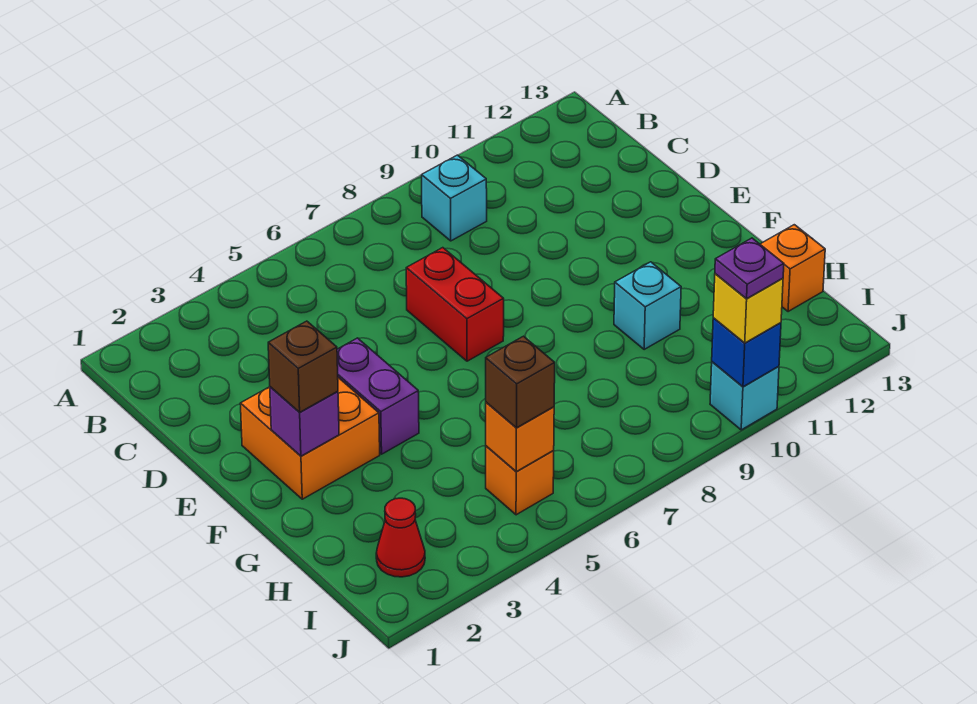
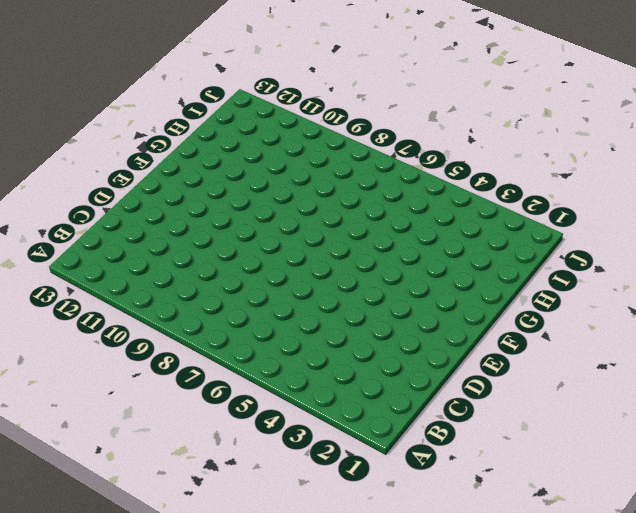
none -> cyan brick B9 level 1
none -> red brick D7:E7 level 1
none -> orange brick E2:F3 level 1

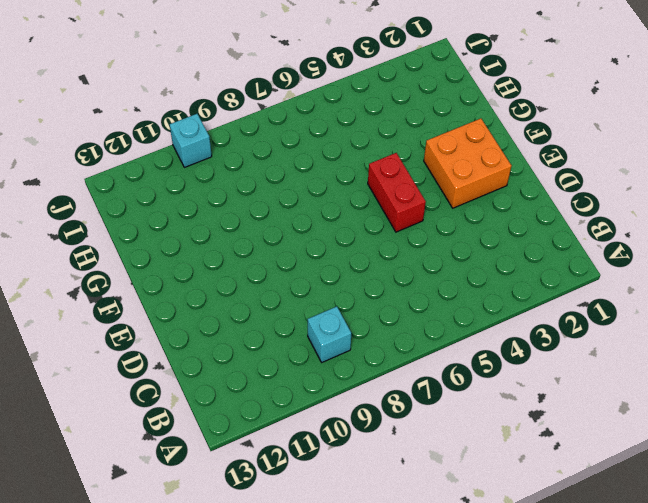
red brick E5:F5 level 1 -> red brick D7:E7 level 1
none -> purple brick E4:F4 level 1
none -> cyan brick G10 level 1
none -> orange brick H13 level 1

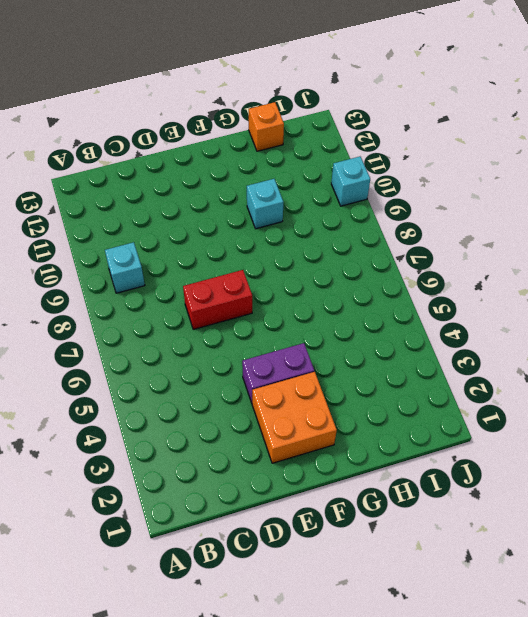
none -> red cone I2 level 1
none -> orange brick I5 level 1
none -> purple brick F2 level 2

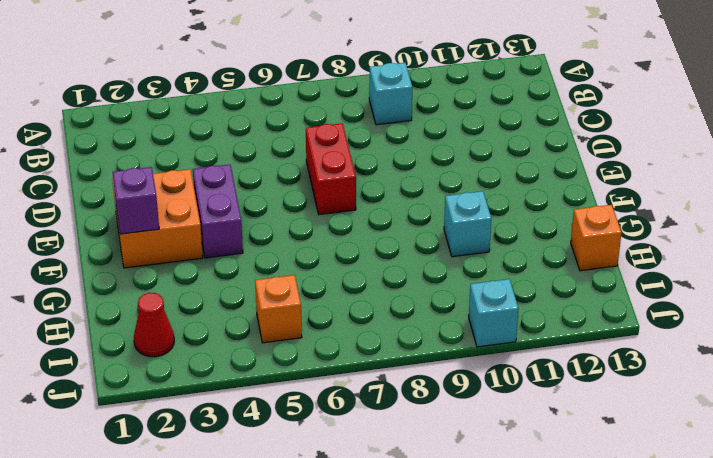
none -> orange brick I5 level 2
none -> blue brick J10 level 2
none -> brown brick F2 level 3

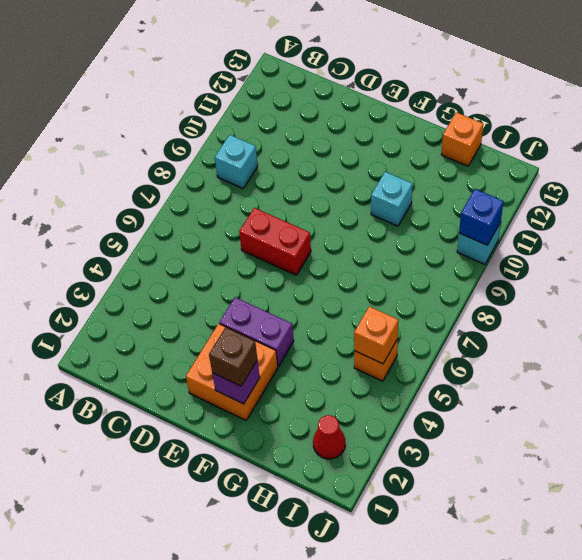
none -> brown brick I5 level 3
none -> yellow brick J10 level 3
none -> purple plate J10 level 4

